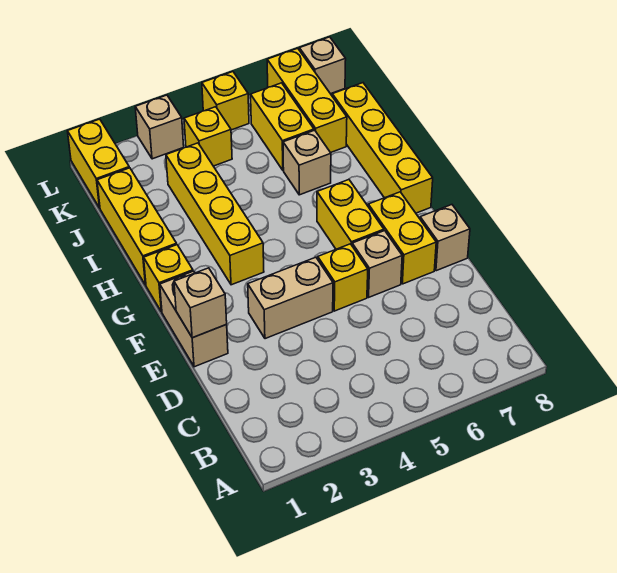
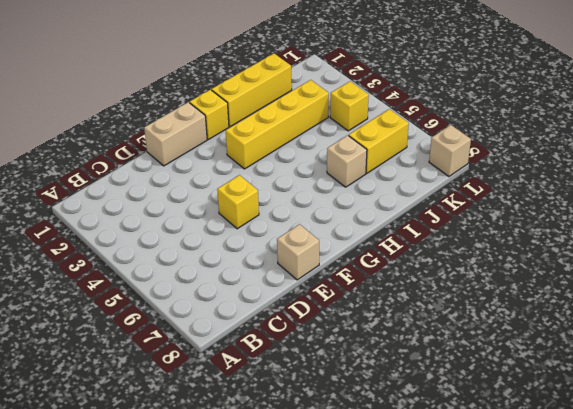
none -> tan brick E3:E4 level 1
none -> tan brick E6 level 1
none -> yellow brick E7:F7 level 1

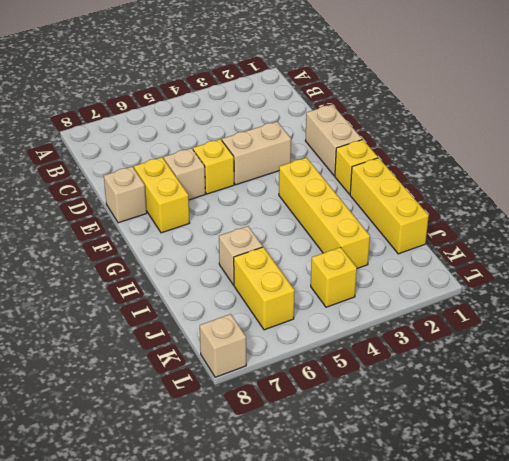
none -> yellow brick F6:G6 level 1
none -> yellow brick G8:J8 level 1
none -> yellow brick J7:L7 level 1

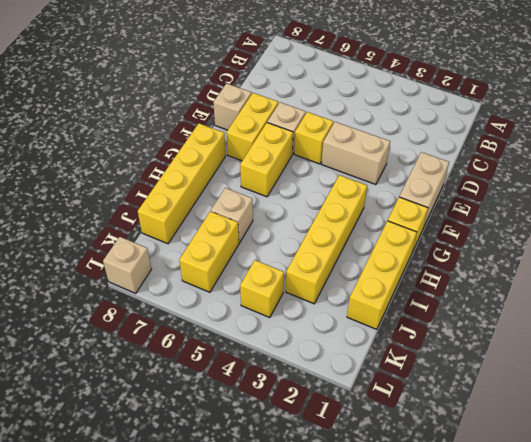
none -> yellow brick J7:L7 level 1
none -> yellow brick K1:L1 level 1
none -> tan brick L3 level 1

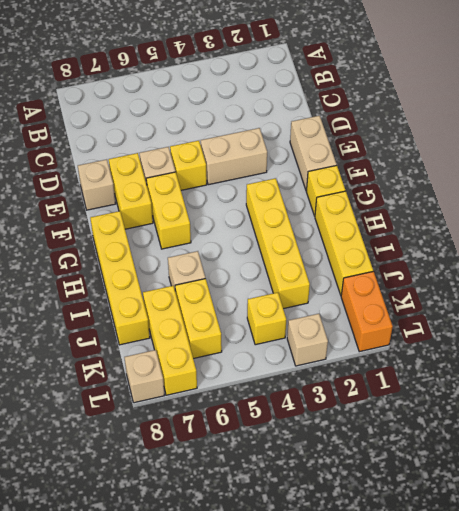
orange brick K1:L1 level 1 -> yellow brick K1:L1 level 1
none -> yellow brick L5 level 1
none -> tan brick E1 level 2

